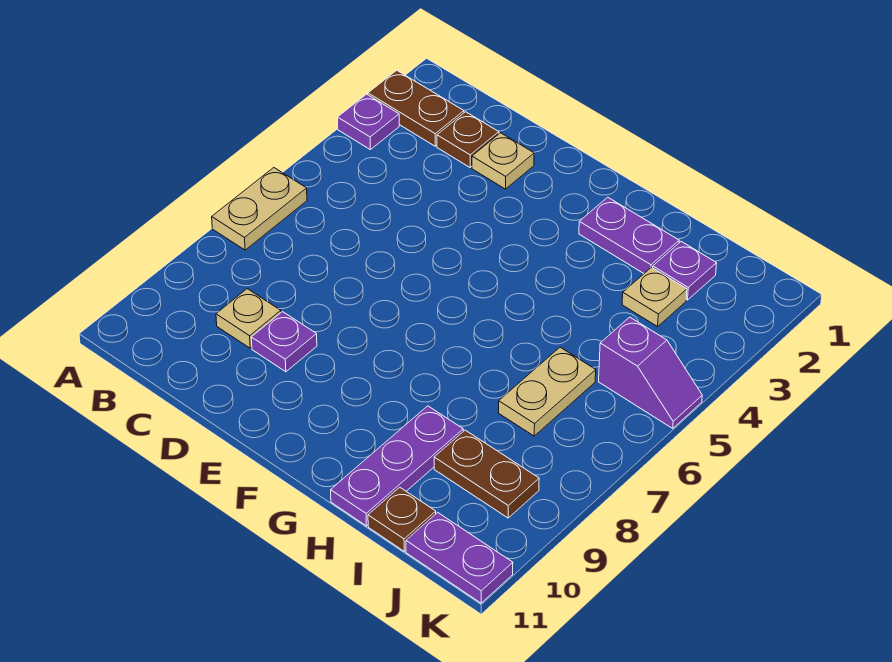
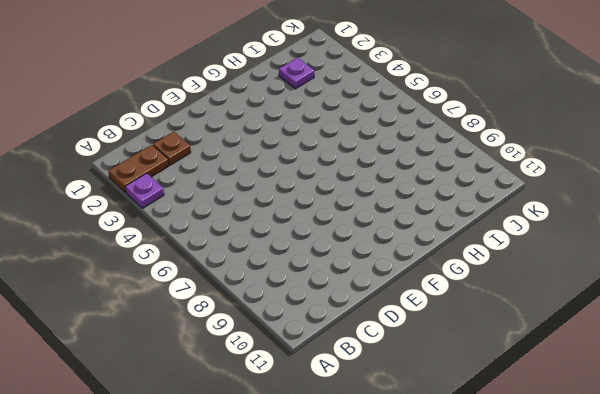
none -> tan plate A6:A7 level 1
none -> tan plate C9 level 1
none -> tan plate D2 level 1

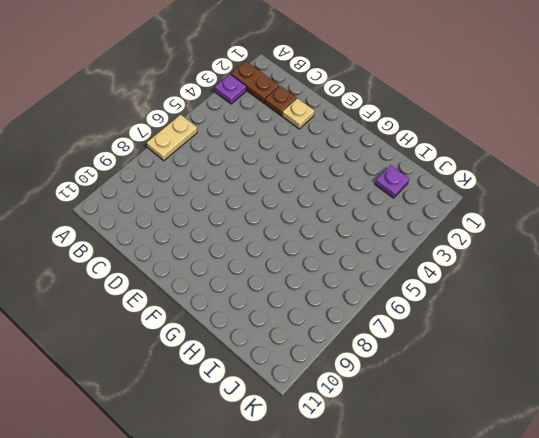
none -> tan plate C9 level 1
none -> purple plate D9 level 1
none -> purple plate G2:H2 level 1

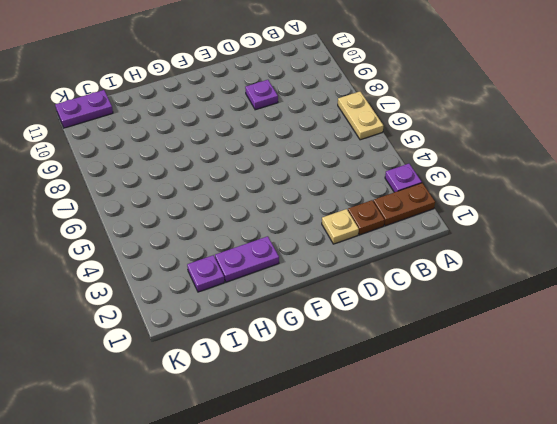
none -> tan plate C9 level 1
none -> purple plate H9:H11 level 1
none -> tan plate I3 level 1

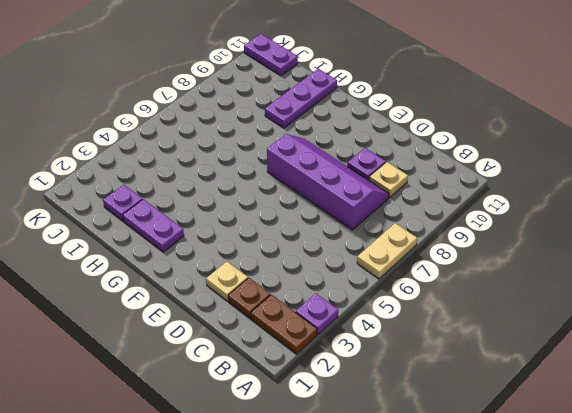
purple slope C7:F8 level 1 top 7 -> none
none -> tan plate I3 level 1
none -> tan plate I6:I7 level 1
none -> brown plate I9:J9 level 1

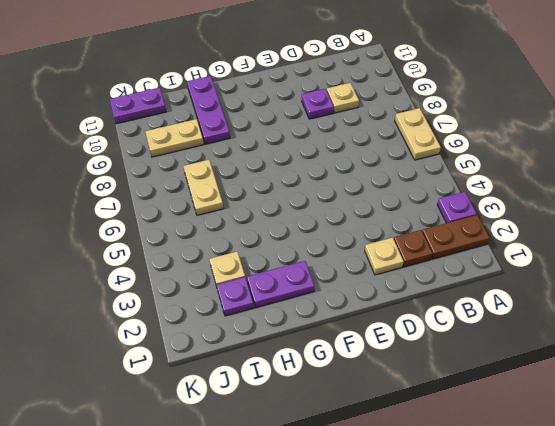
tan plate I9:J9 level 1 -> brown plate I9:J9 level 1
none -> brown plate I11 level 1
none -> purple slope J5:K5 level 1 top J

